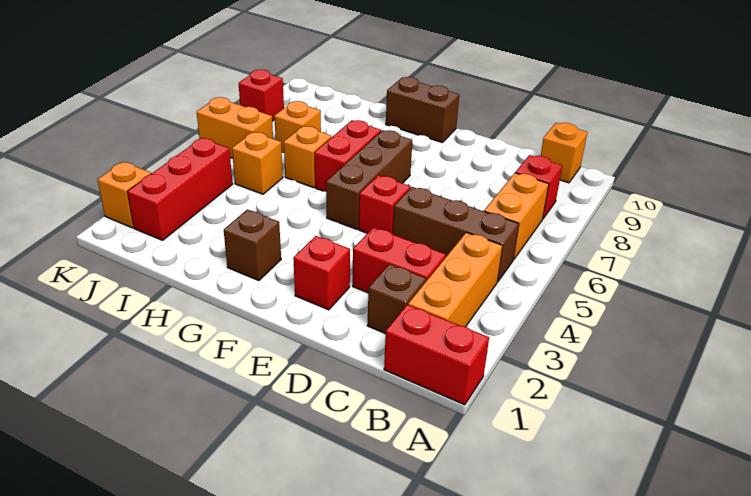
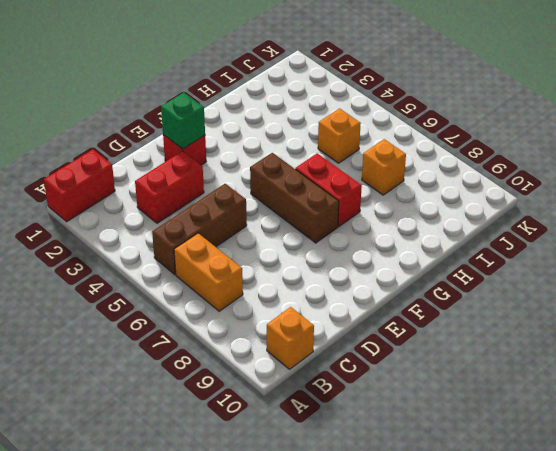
green brick E2 level 2 -> none
none -> orange brick B2:B4 level 1
none -> red brick B8 level 1
none -> brown brick C2 level 1

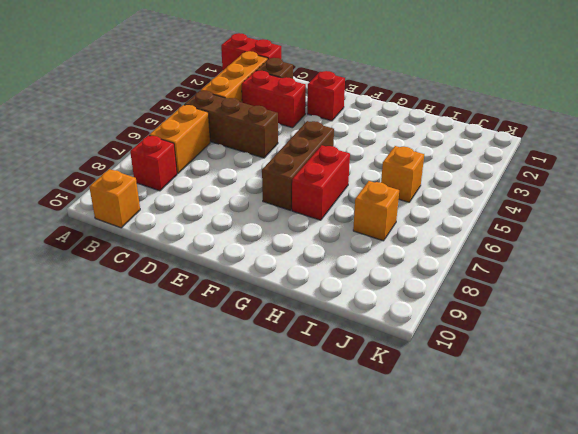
none -> red brick E5 level 1
none -> brown brick F10:G10 level 1
none -> brown brick G2 level 1

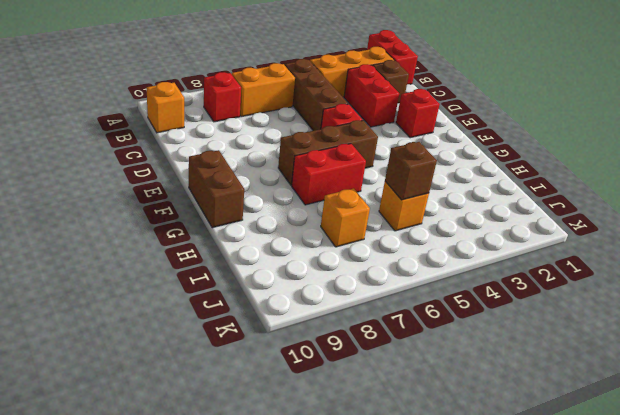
brown brick I5 level 2 -> brown brick G2 level 1
none -> orange brick H6 level 1
none -> red brick J2:J4 level 1
none -> orange brick J6:K6 level 1

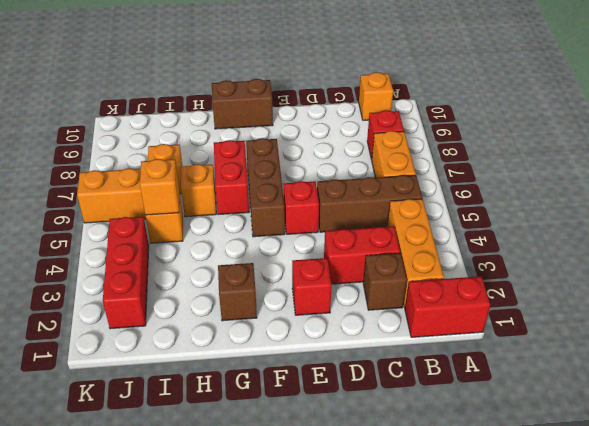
orange brick I5 level 2 -> orange brick K2 level 1
none -> red brick K8 level 1

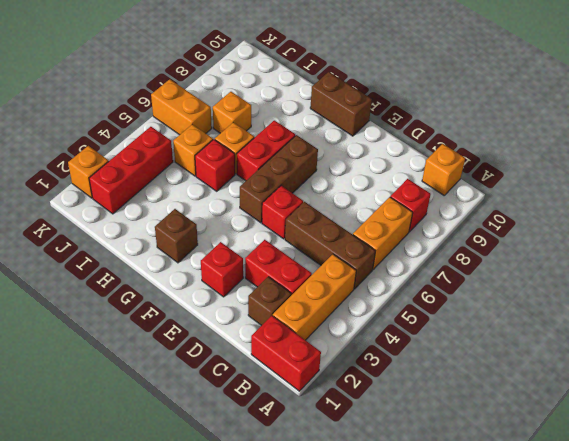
red brick H5 level 1 -> red brick K8 level 1

